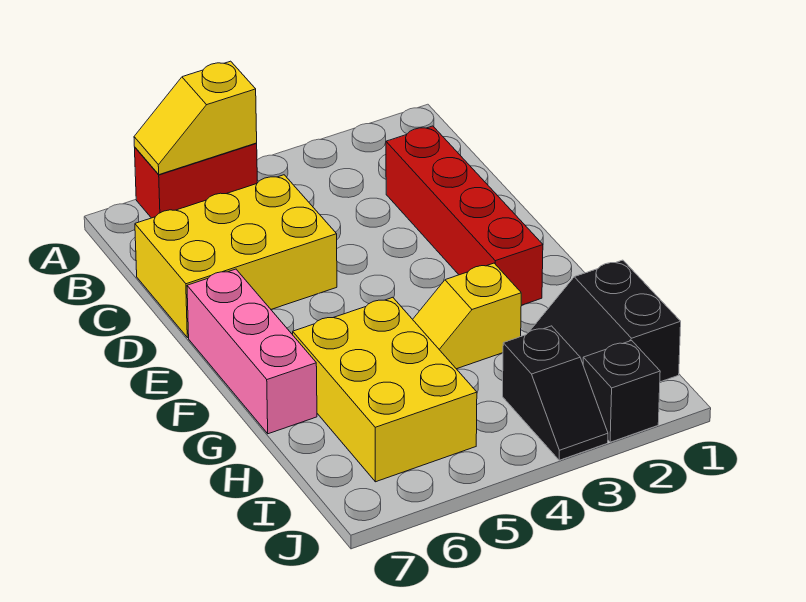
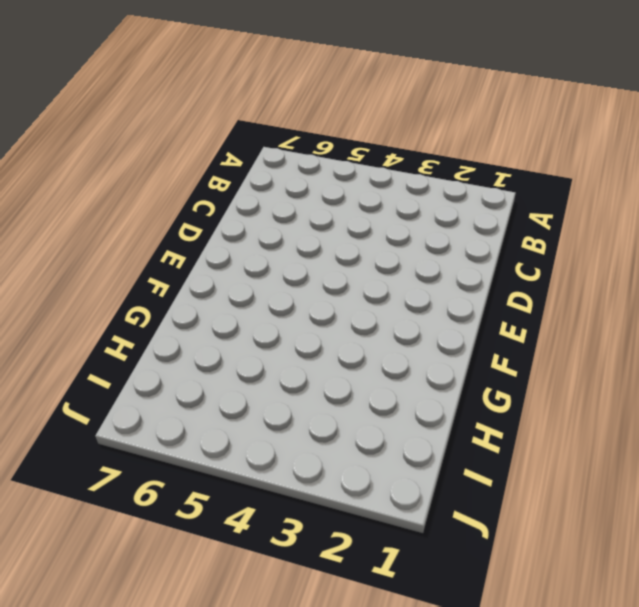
none -> red brick A5:A6 level 1
none -> red brick C2:F2 level 1

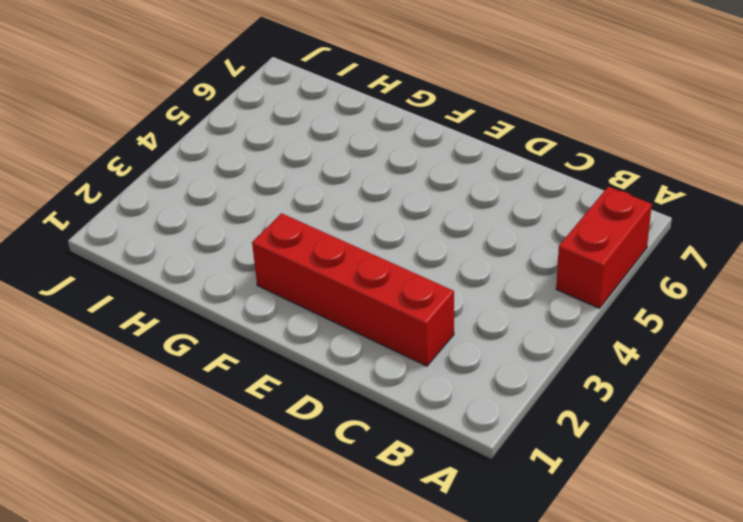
none -> yellow brick C5:D7 level 1
none -> pink brick E7:G7 level 1

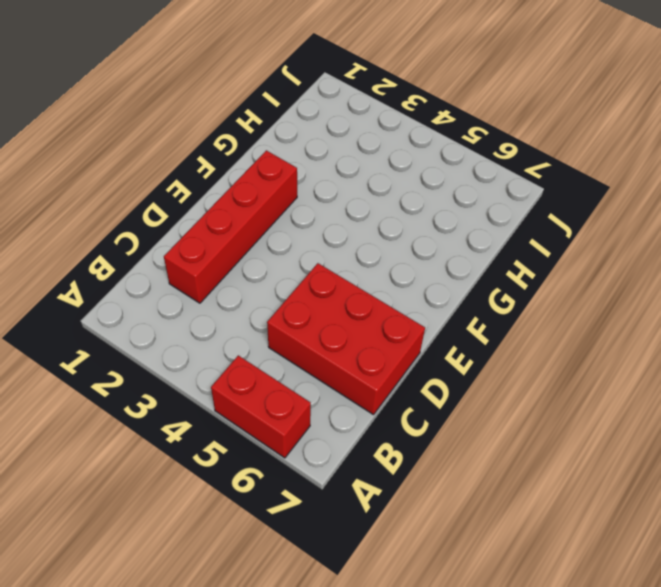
red brick C5:D7 level 1 -> yellow brick C5:D7 level 1
none -> pink brick E7:G7 level 1
none -> yellow slope G3:G4 level 1 top 3

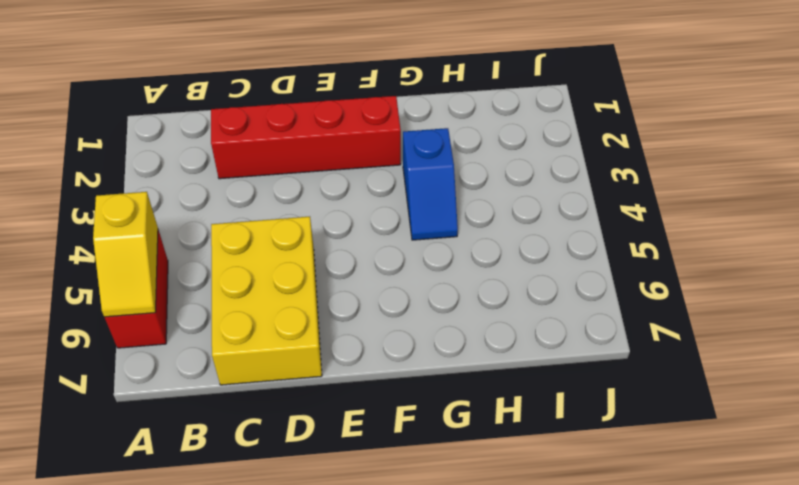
blue slope G3:G4 level 1 top 3 -> yellow slope G3:G4 level 1 top 3
none -> pink brick E7:G7 level 1
none -> yellow brick G5:I6 level 1

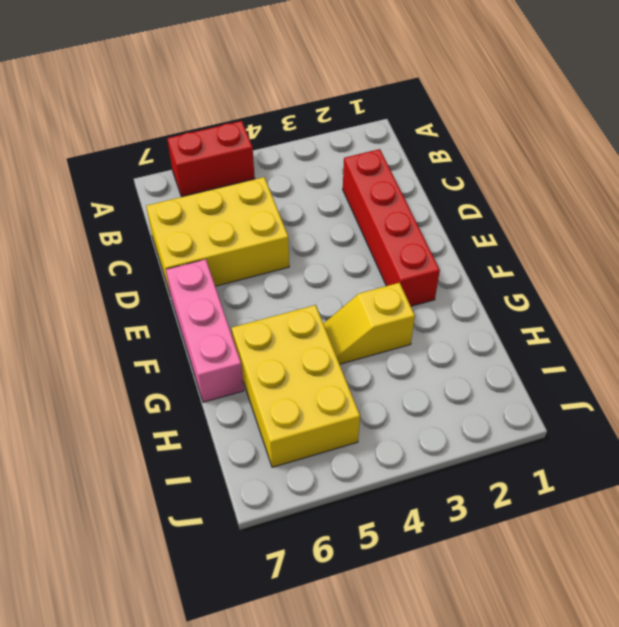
none -> black slope H1:I2 level 1 top 1
none -> black slope I3:J3 level 1 top I

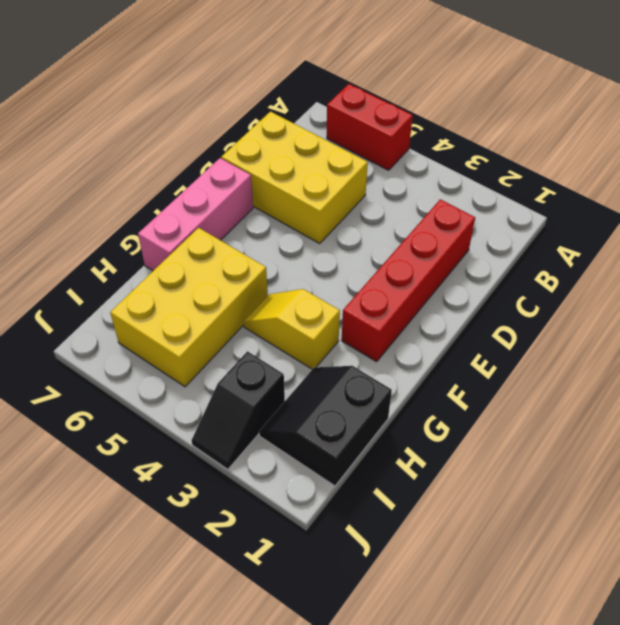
none -> black brick J2 level 1
none -> yellow slope A5:A6 level 2 top 5

